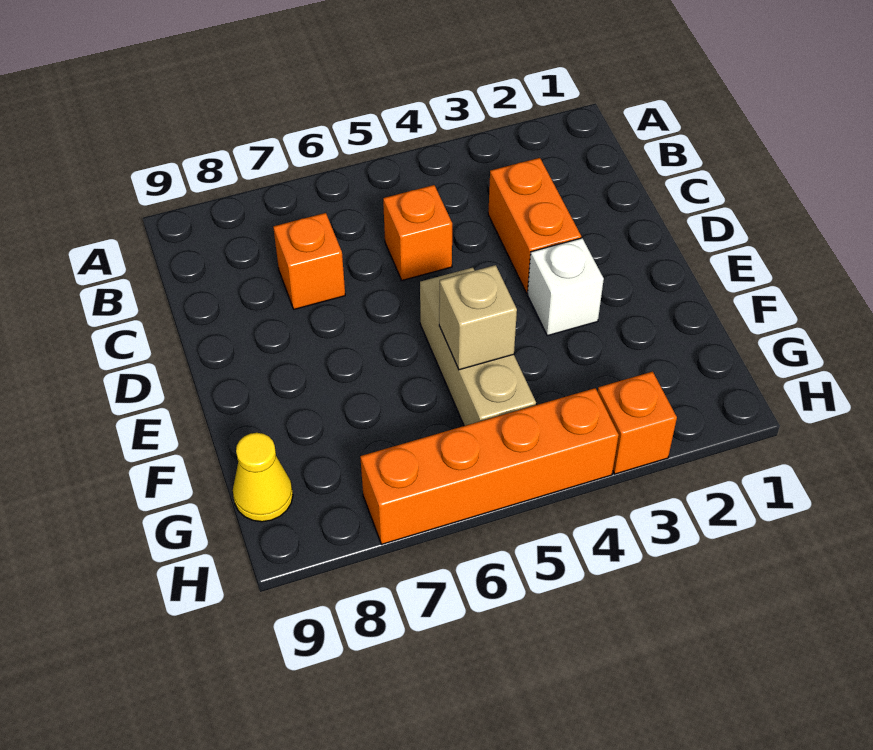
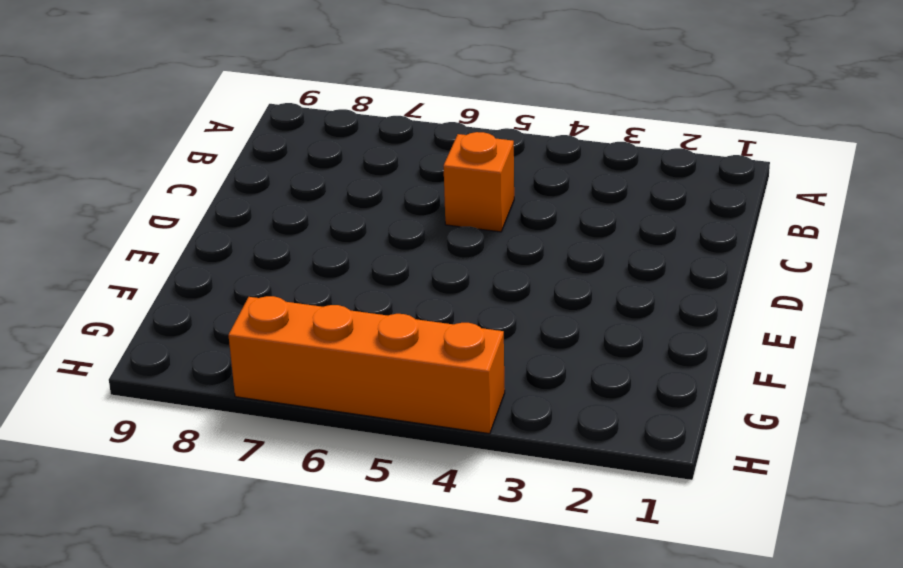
none -> orange brick C3:D3 level 1
none -> orange brick C7 level 1

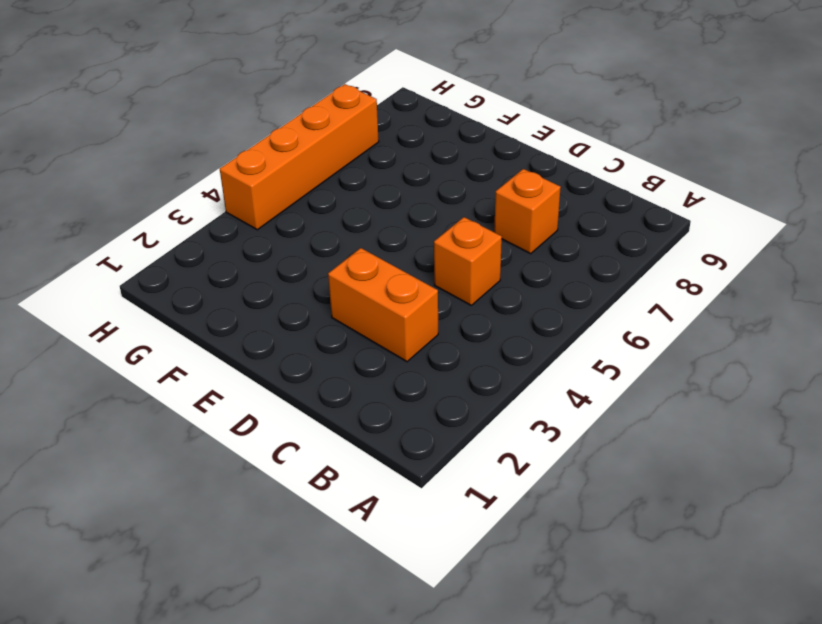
none -> white brick E3 level 1
none -> tan brick E5:G5 level 1

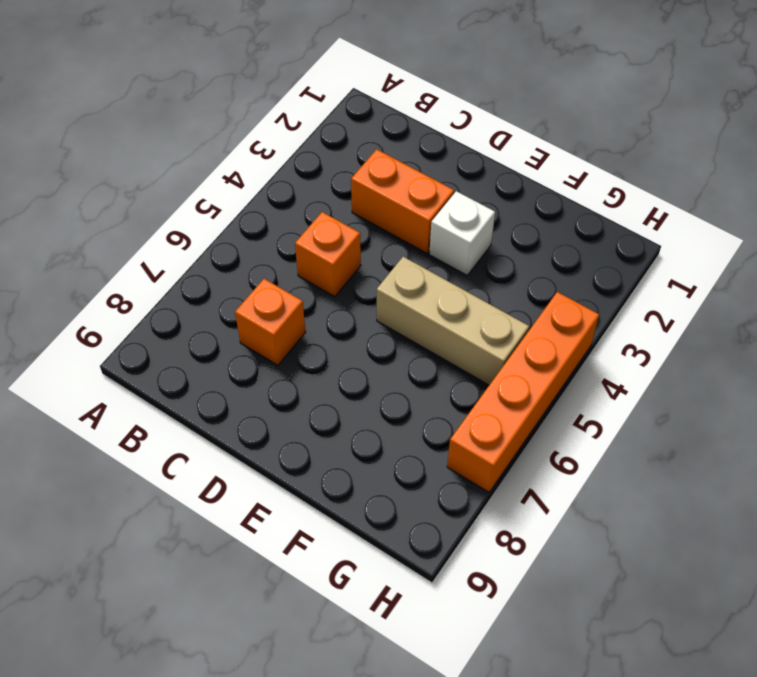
none -> yellow cone G9 level 1
none -> orange brick H3 level 1

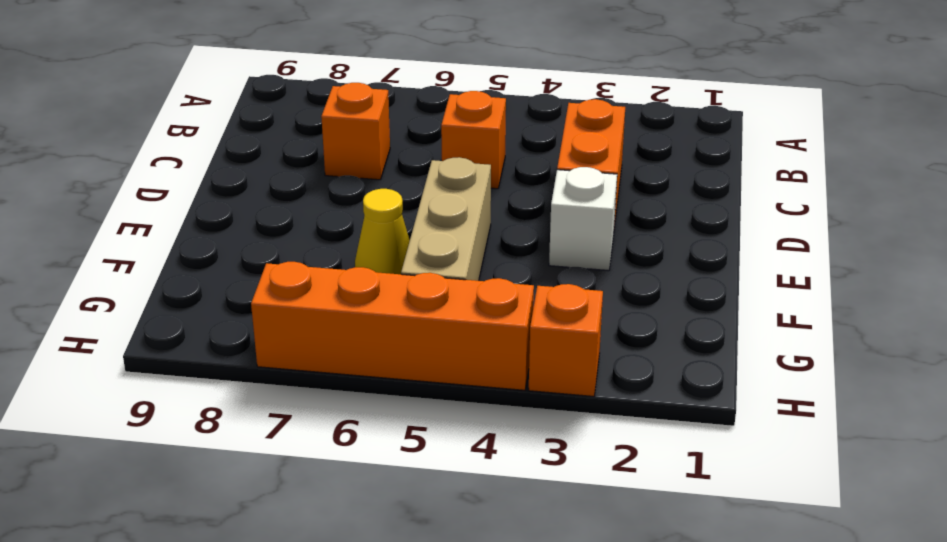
yellow cone F6 level 1 -> yellow cone G9 level 1
none -> tan brick F5 level 2

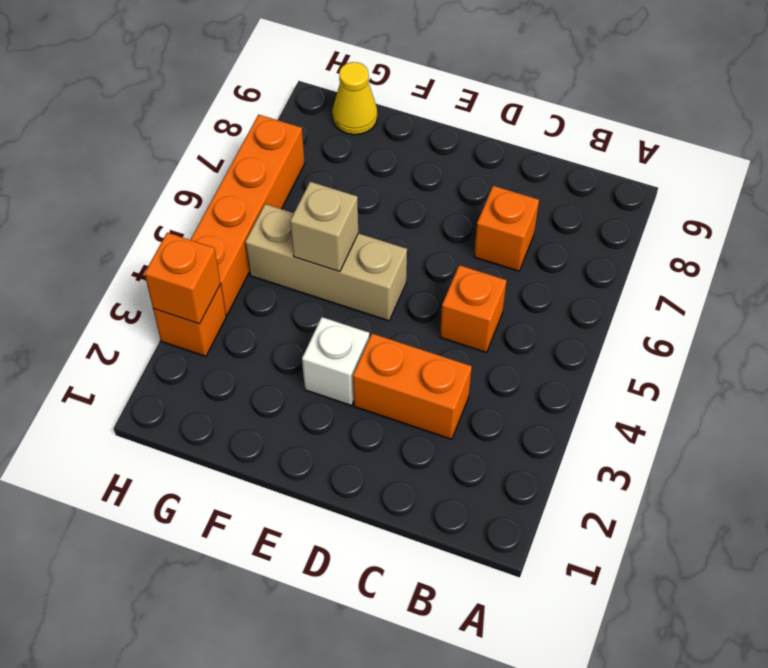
orange brick H3 level 2 -> none

